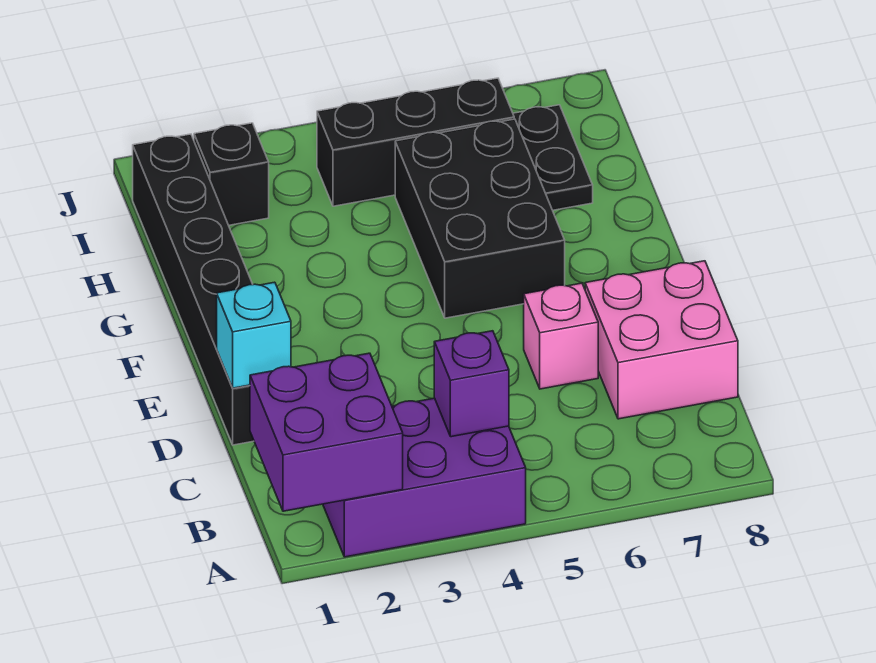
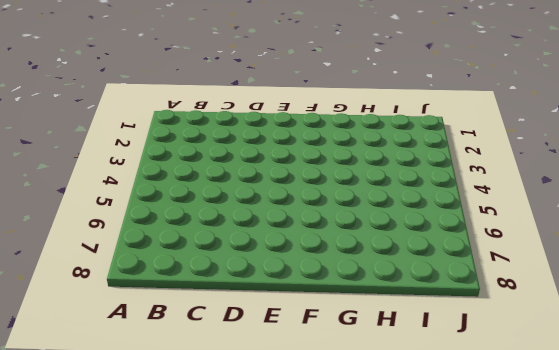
none -> purple brick A2:B4 level 1
none -> pink brick C7:D8 level 1

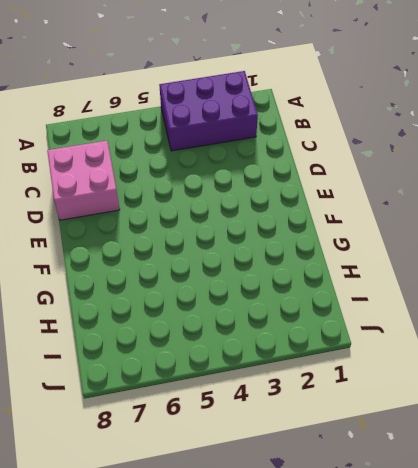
none -> black brick D1:I1 level 1
none -> pink brick D6 level 1

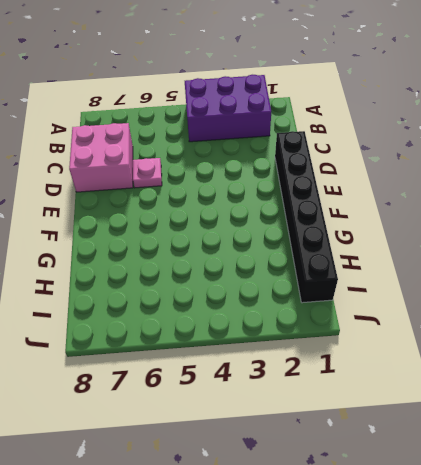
pink plate D6 level 1 -> pink brick D6 level 1
none -> black brick F5:H6 level 1
none -> black plate H7:I7 level 1

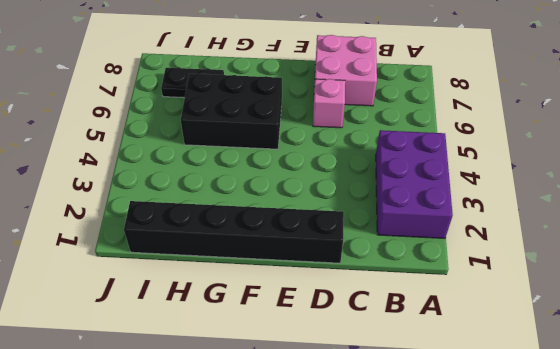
none -> black brick I2 level 1
none -> black brick I4:I6 level 1

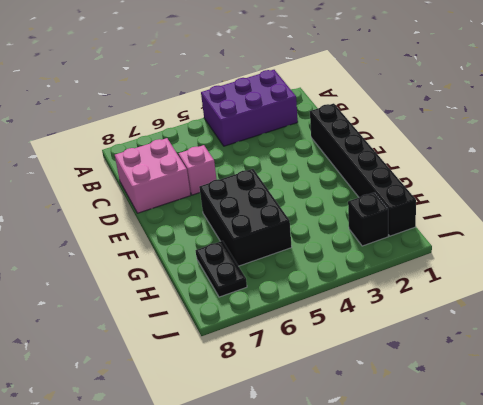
none -> black brick I4:I6 level 1
none -> purple brick A1:B2 level 2

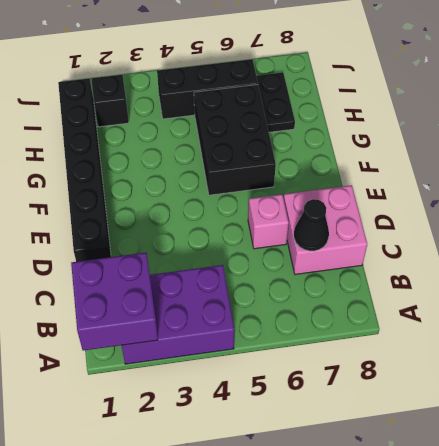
black cone C7 level 2 -> none
none -> purple brick B4 level 2
none -> cyan brick D1 level 2

